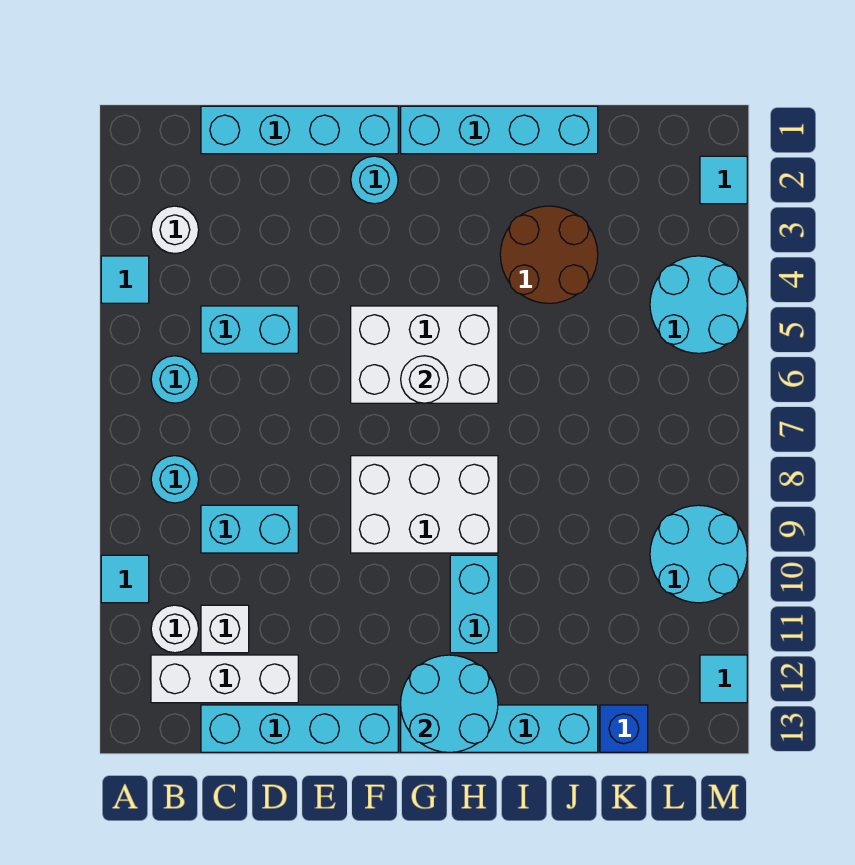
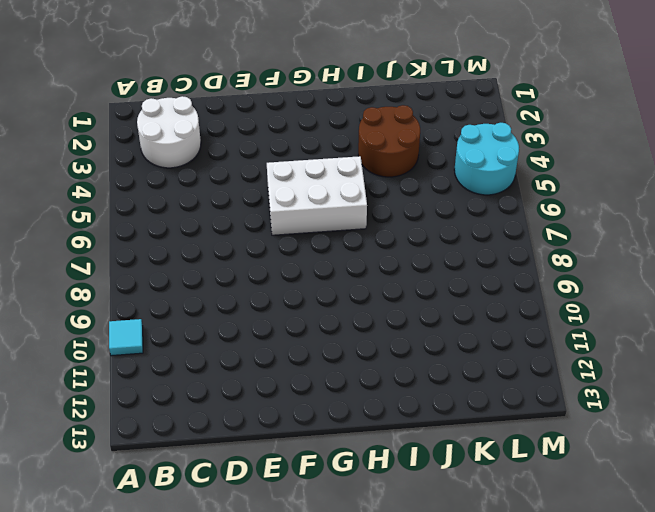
white round brick B2:C3 level 1 -> white round brick B3 level 1
none -> cyan tile A4 level 1
none -> cyan round brick B6 level 1
none -> cyan round brick B8 level 1

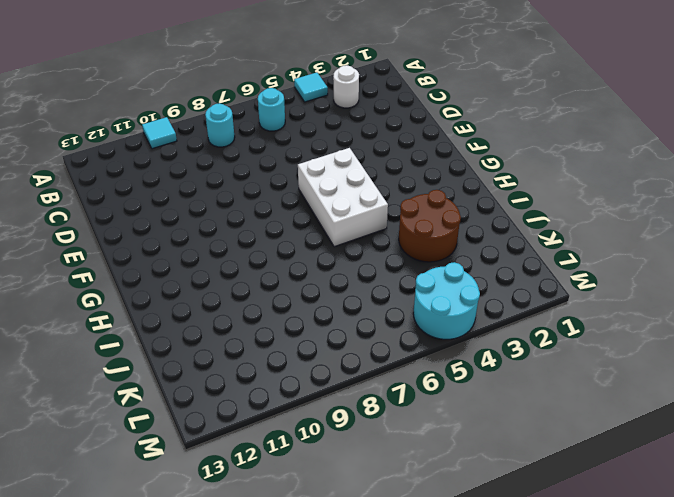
none -> white round brick B11 level 1
none -> white brick B12:D12 level 1
none -> cyan brick C1:F1 level 1

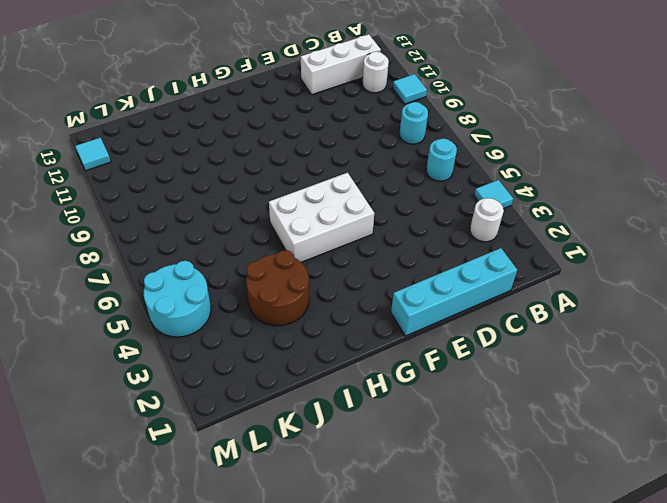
none -> cyan brick C5:D5 level 1
none -> cyan brick C9:D9 level 1
none -> white brick C11 level 1

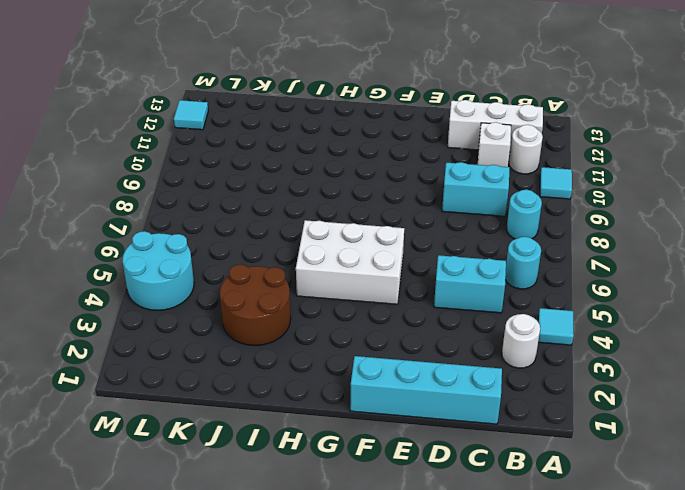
none -> cyan brick C13:F13 level 1
none -> cyan round brick F2 level 1
none -> white brick F8:H9 level 1

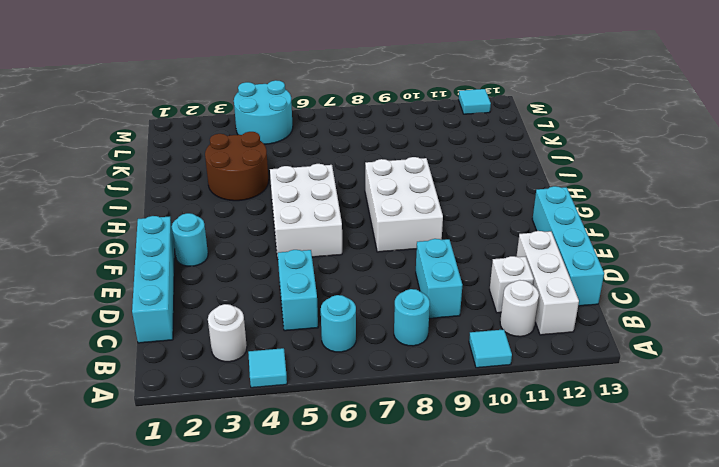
none -> cyan brick G1:J1 level 1
none -> cyan brick G13:J13 level 1
none -> cyan brick H10:H11 level 1

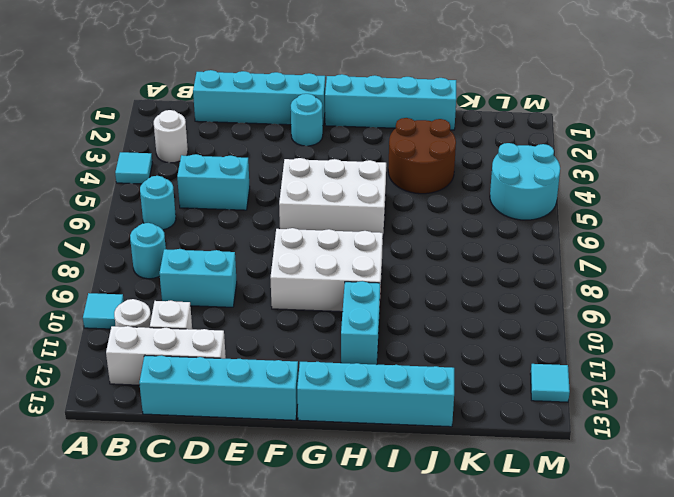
none -> blue brick K13 level 1
none -> cyan round brick L9:M10 level 1
none -> cyan tile M2 level 1

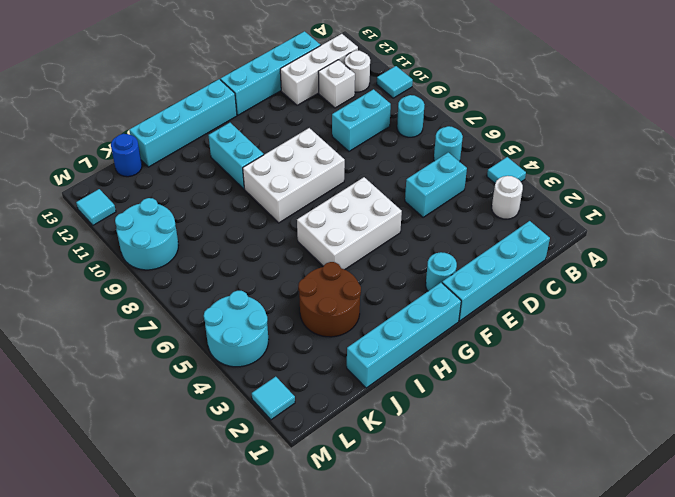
blue round brick K13 level 1 -> blue brick K13 level 1
none -> white round brick G6 level 2
none -> cyan round brick G12:H13 level 2

